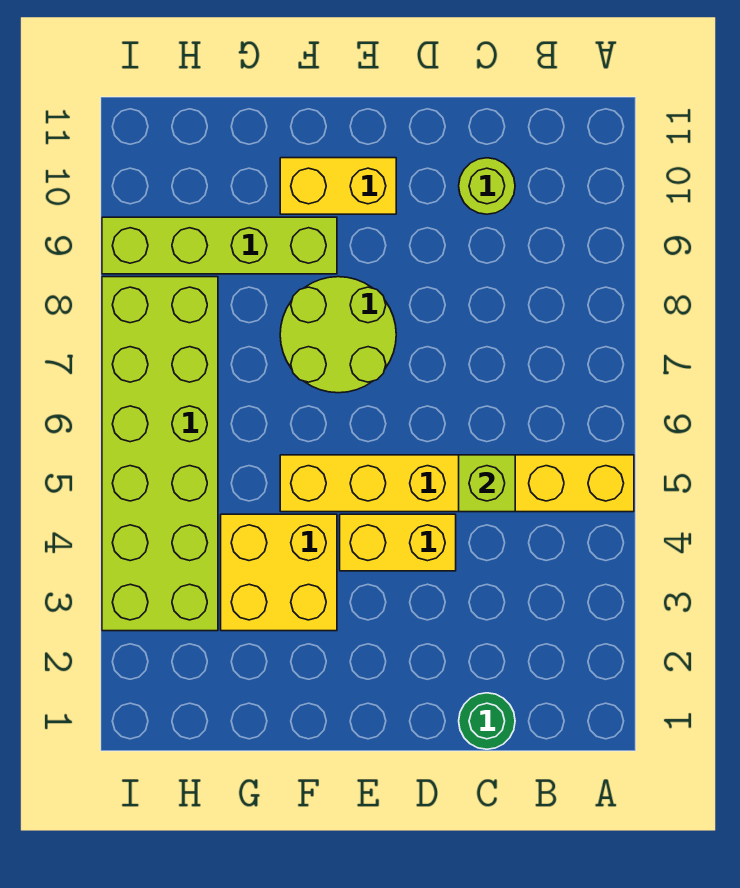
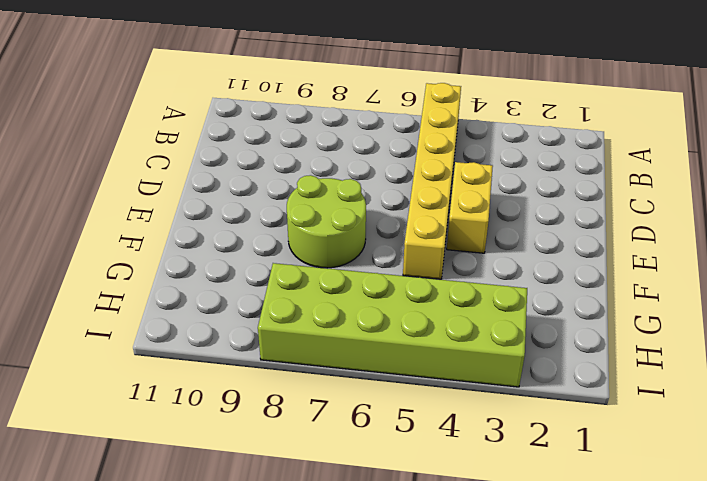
none -> green round brick C1 level 1
none -> lime round brick C10 level 1

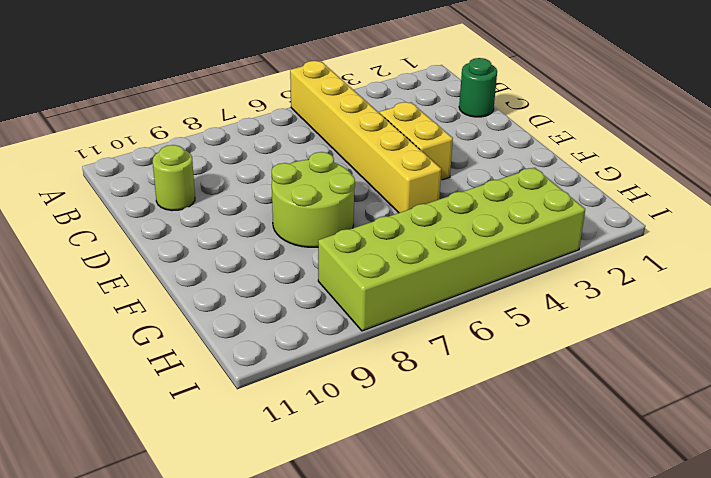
none -> yellow brick E10:F10 level 1
none -> yellow brick F3:G4 level 1

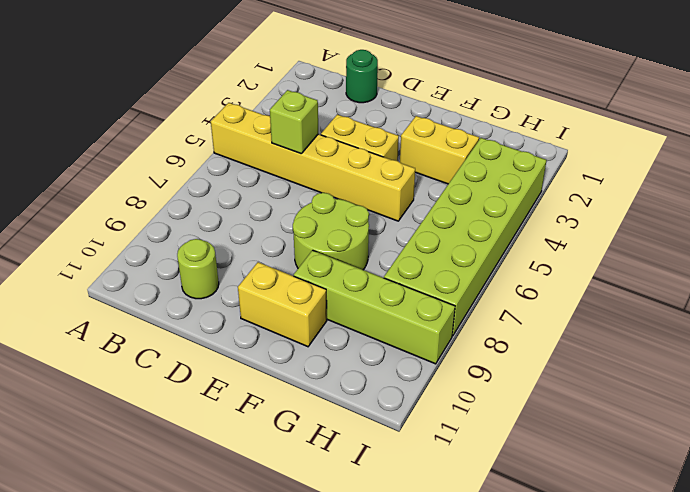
yellow brick F3:G3 level 1 -> yellow brick F3:G4 level 1

